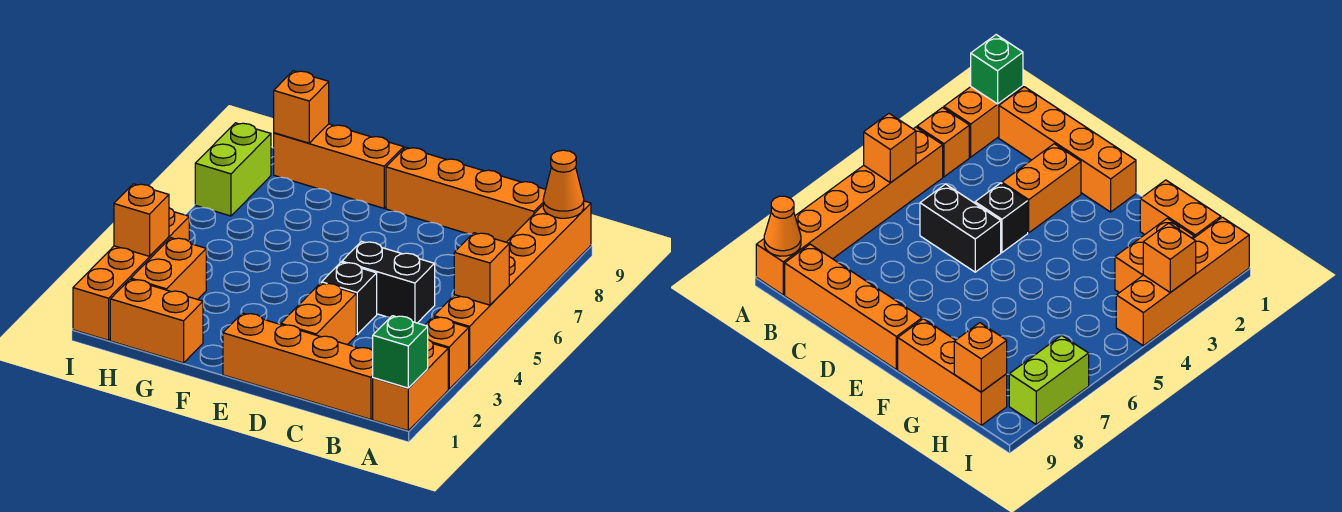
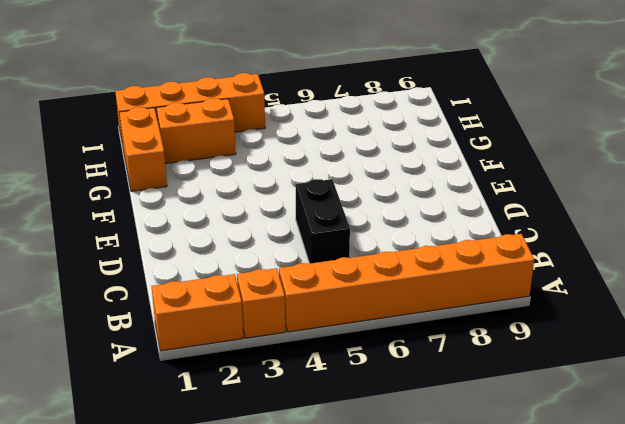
none -> orange brick B1:E1 level 1
none -> orange brick B9:E9 level 1
none -> orange brick D2:D3 level 1

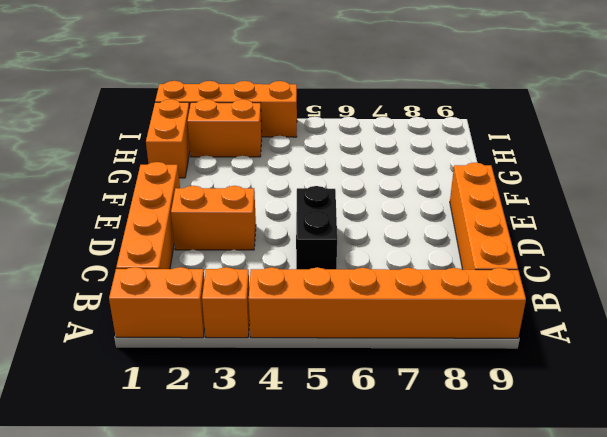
none -> black brick D4 level 1
none -> orange brick F9:H9 level 1
none -> lime brick I7:I8 level 1

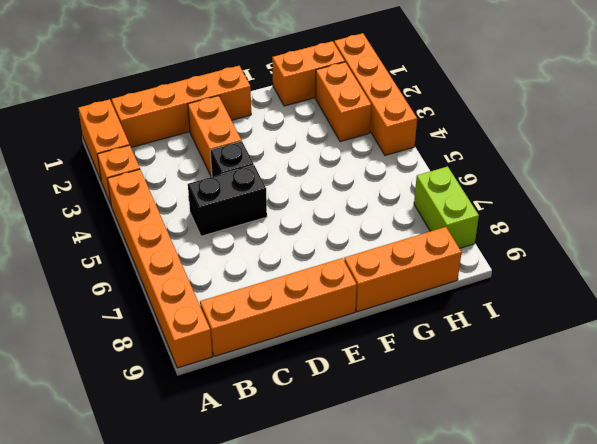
none -> green brick A1 level 2
none -> orange brick A5 level 2
none -> orange cone A9 level 2

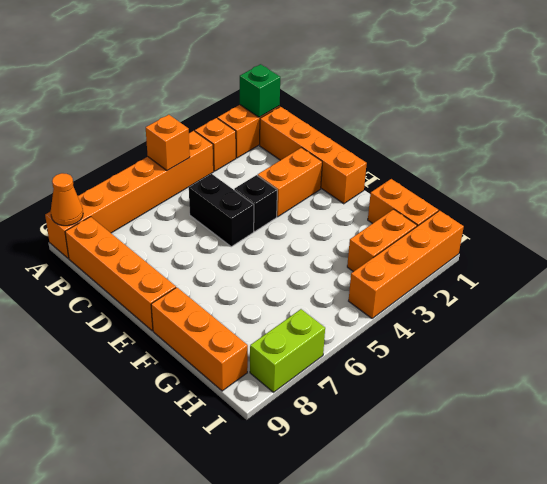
none -> orange brick H9 level 2
none -> orange brick I3 level 2

